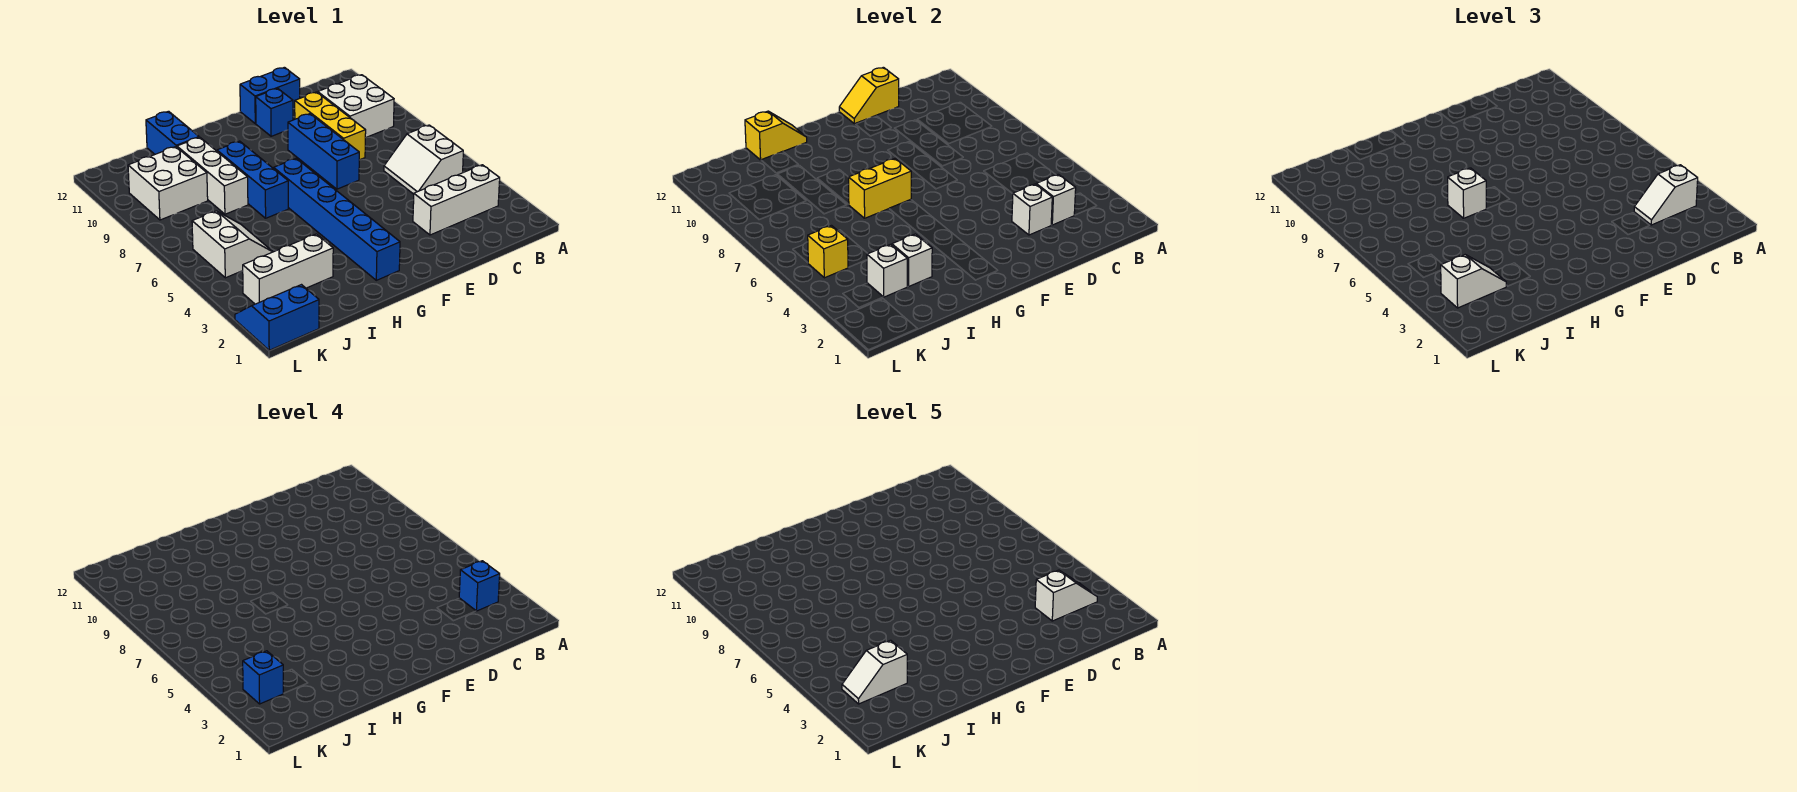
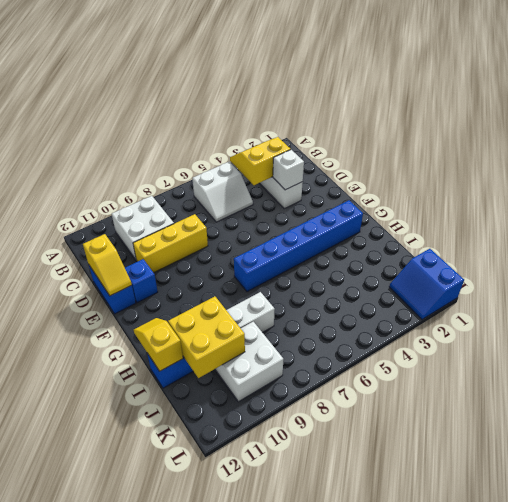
yellow slope B3:C4 level 2 top C -> white brick C3 level 2
yellow brick I10:J11 level 2 -> none
none -> blue brick E7:E9 level 1
none -> blue brick H7:H9 level 1
none -> white brick I3:K3 level 1
none -> white slope J5:K6 level 1 top K

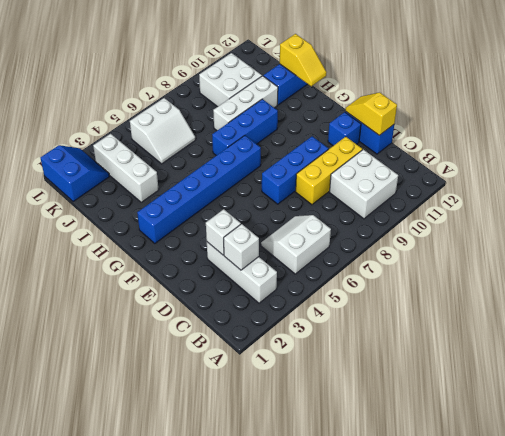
none -> yellow brick G7:H7 level 2
none -> white brick I3 level 2
none -> white brick J3 level 2
none -> yellow brick K5 level 2

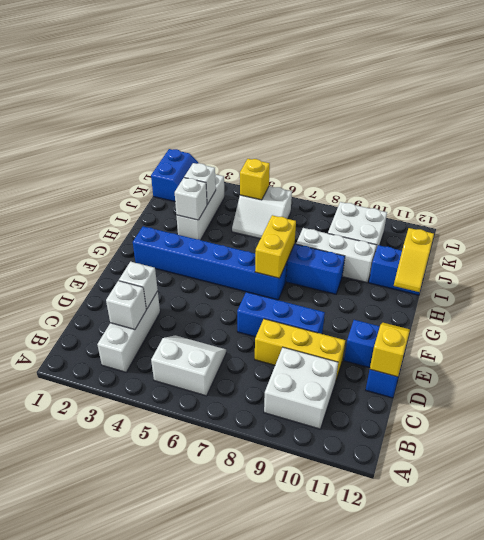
none -> white slope B3:C3 level 3 top B
none -> white brick H7 level 3
none -> white slope J3:K3 level 3 top K
none -> blue brick B3 level 4

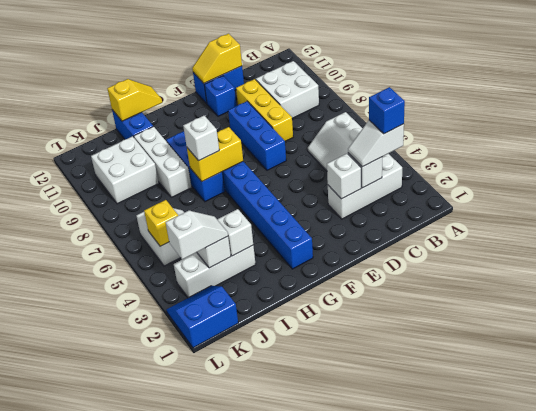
none -> blue brick K3 level 4
none -> white slope B3:C3 level 5 top C
none -> white slope J3:K3 level 5 top J

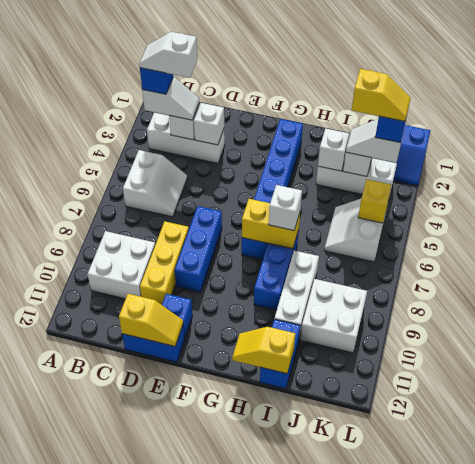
yellow slope J3:K3 level 5 top J -> white slope J3:K3 level 5 top J

